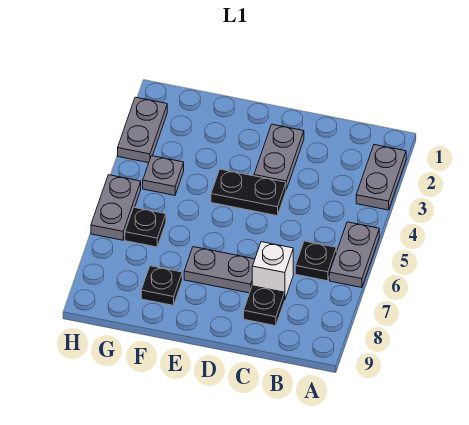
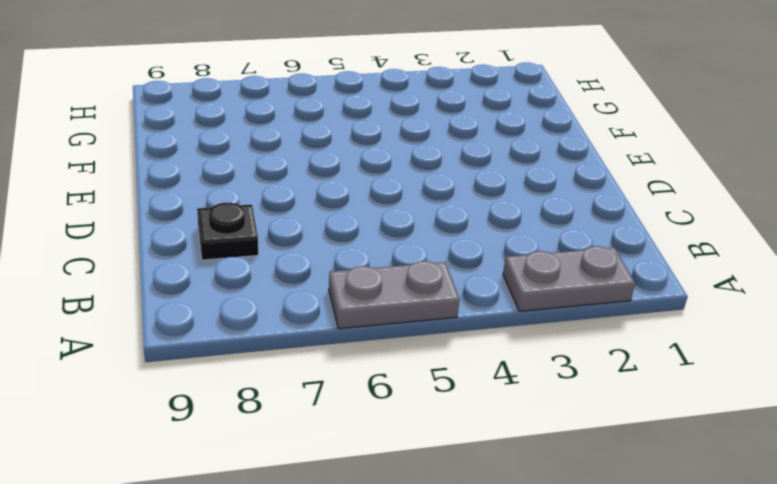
none -> black plate B6 level 1
none -> white brick C7 level 1
none -> grey plate D2:D3 level 1

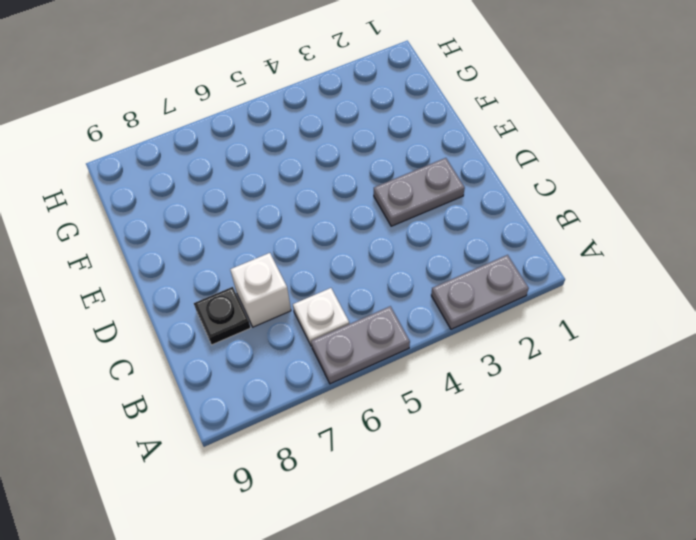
white plate B6 level 1 -> black plate B6 level 1
none -> black plate D4:E4 level 1
none -> grey plate D7:E7 level 1
none -> black plate F8 level 1

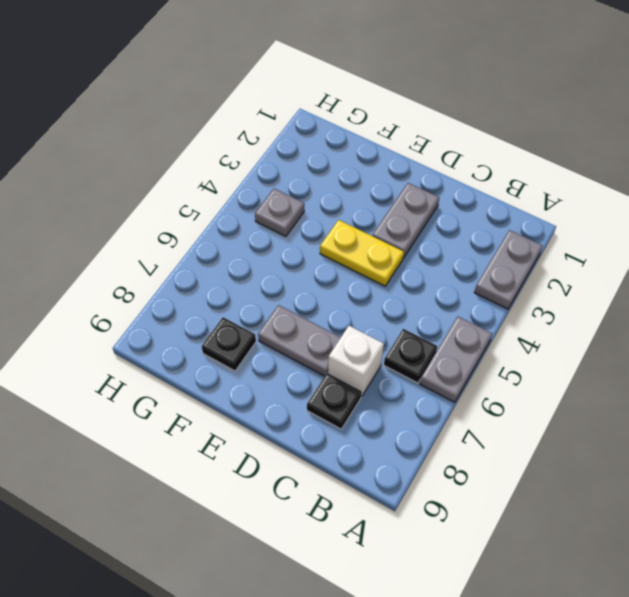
yellow plate D4:E4 level 1 -> black plate D4:E4 level 1
none -> black plate G6 level 1
none -> grey plate H2:H3 level 1
none -> grey plate H5:H6 level 1

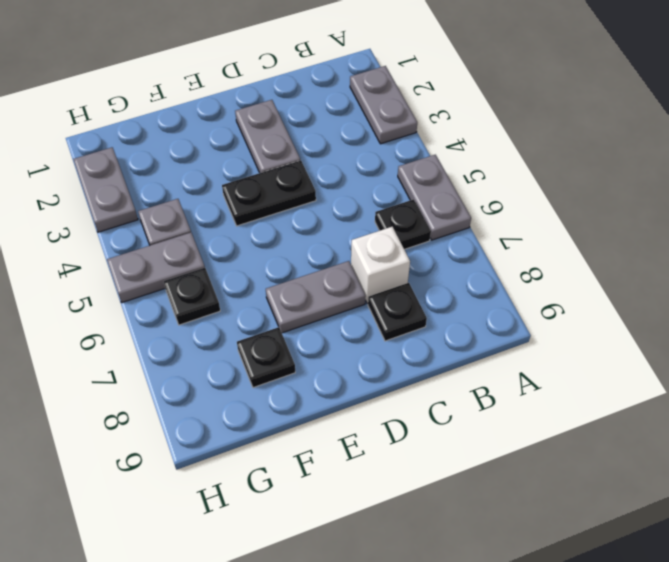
grey plate G5:H5 level 1 -> grey plate H5:H6 level 1

